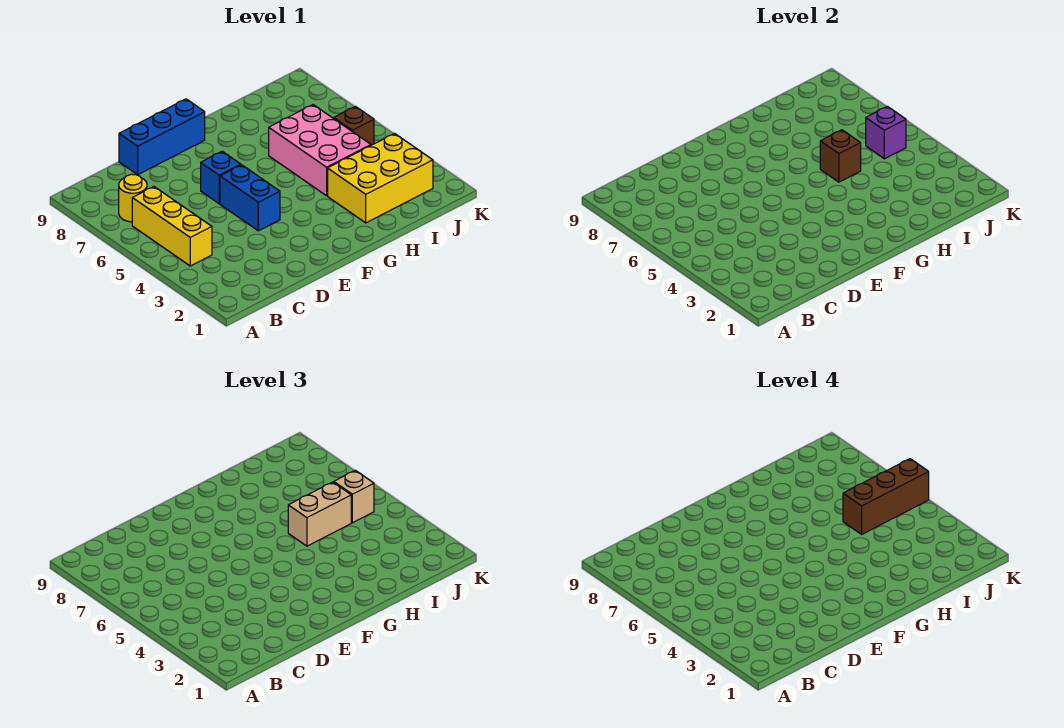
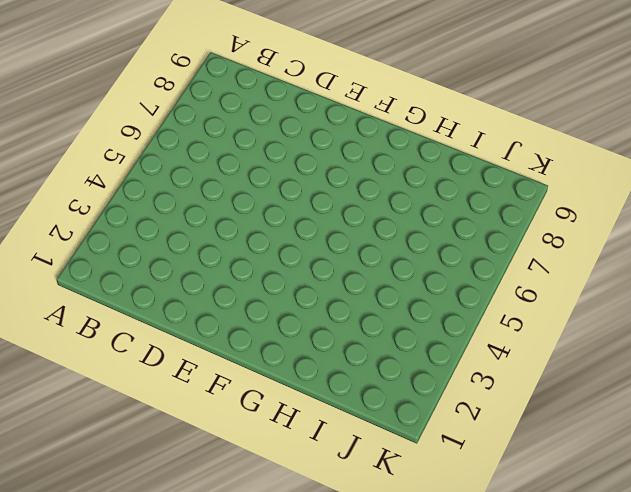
none -> yellow brick B4:B6 level 1
none -> yellow round brick B7 level 1
none -> blue brick D9:F9 level 1

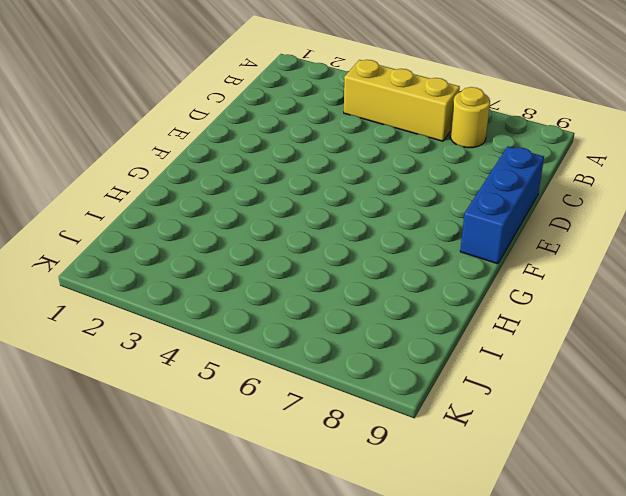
none -> blue brick E4:E5 level 1
none -> blue brick E6 level 1
none -> yellow brick H2:J3 level 1

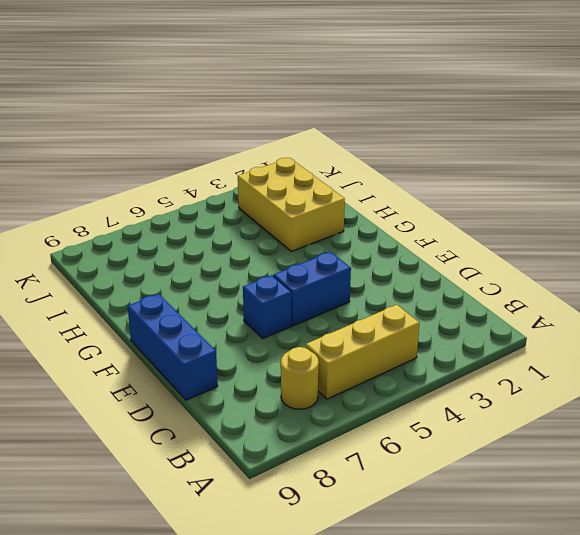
none -> pink brick H4:I6 level 1
none -> brown brick J5 level 1
none -> brown brick H5 level 2

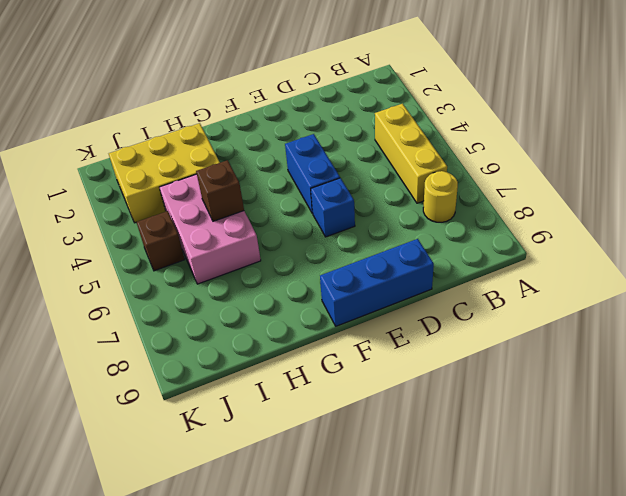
none -> purple brick J5 level 2
none -> tan brick H5:I5 level 3
none -> tan brick J5 level 3

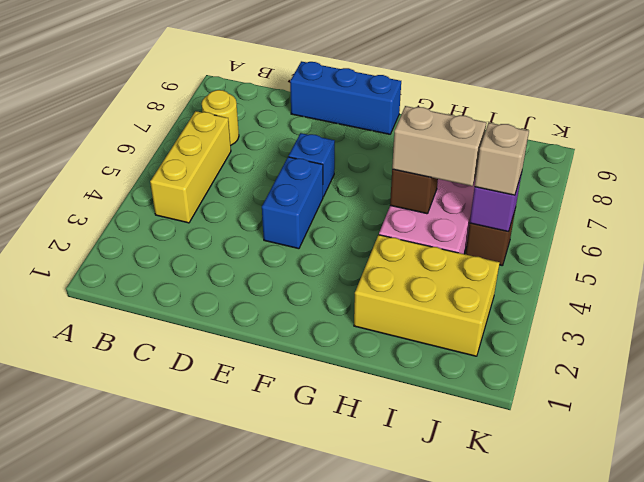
none -> brown brick I5:K5 level 4

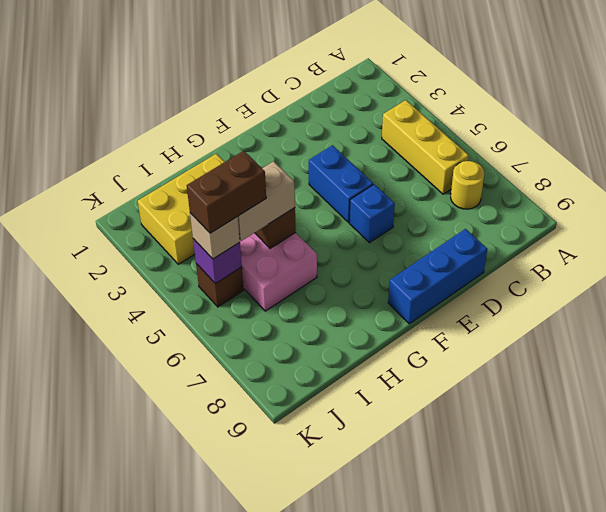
brown brick I5:J5 level 4 -> brown brick I5:K5 level 4

